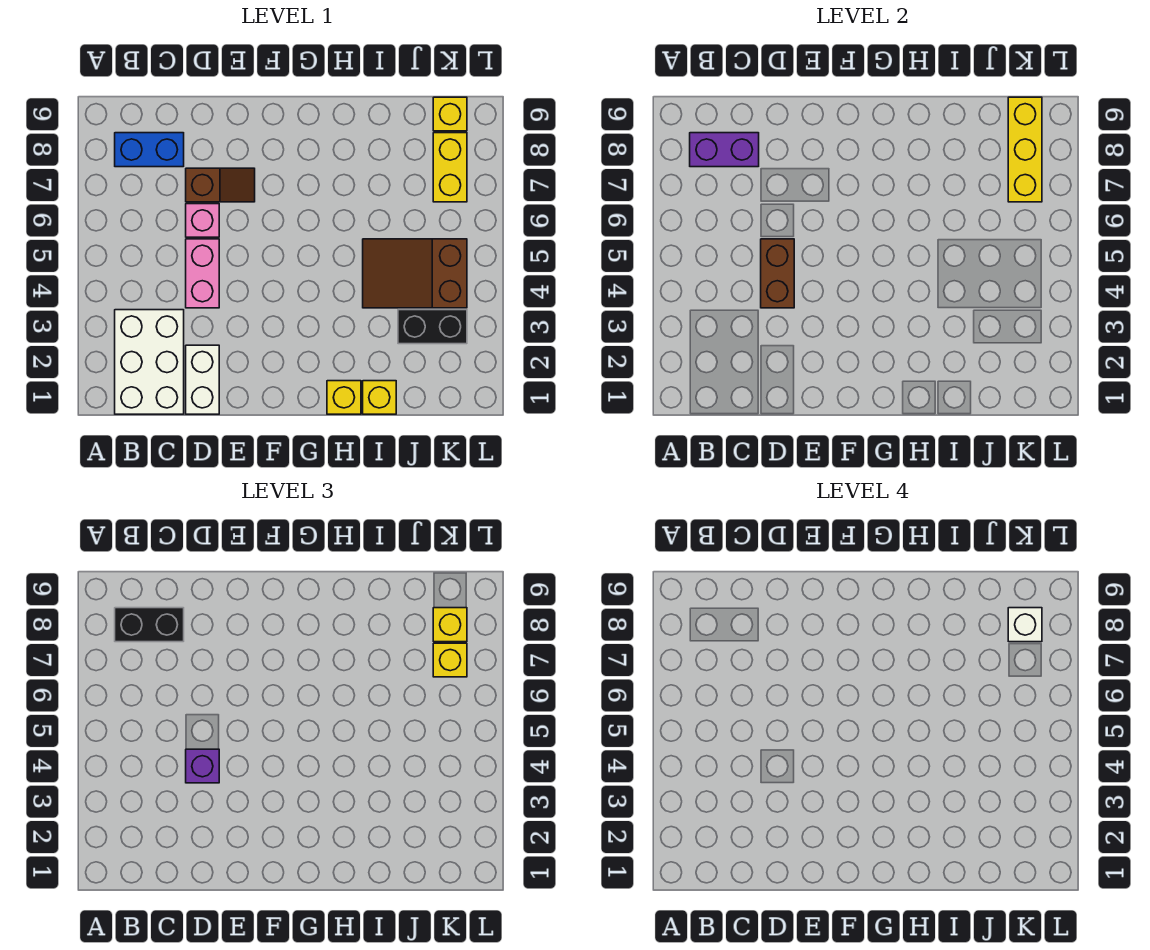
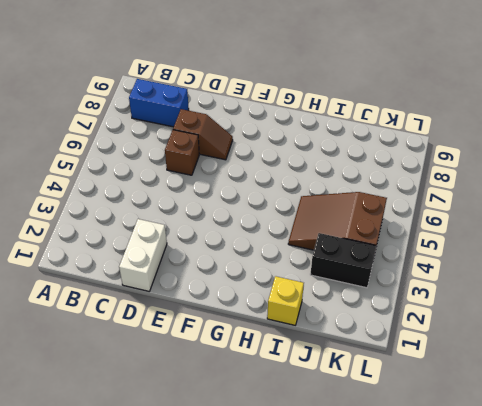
brown brick D6 level 1 -> pink brick D6 level 1
none -> white brick B1:C3 level 1
none -> pink brick D4:D5 level 1
none -> yellow brick H1 level 1

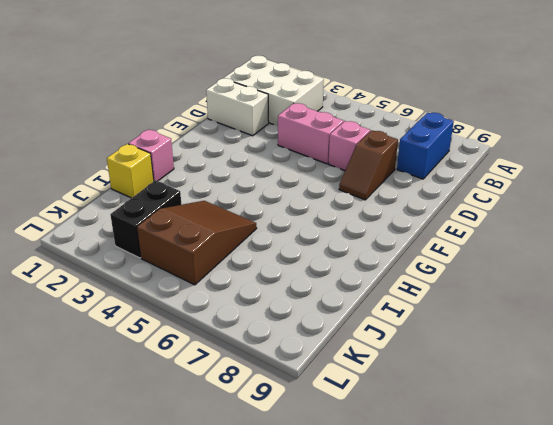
pink brick H1 level 1 -> yellow brick H1 level 1
none -> yellow brick K7:K8 level 1
none -> yellow brick K9 level 1
none -> purple brick B8:C8 level 2

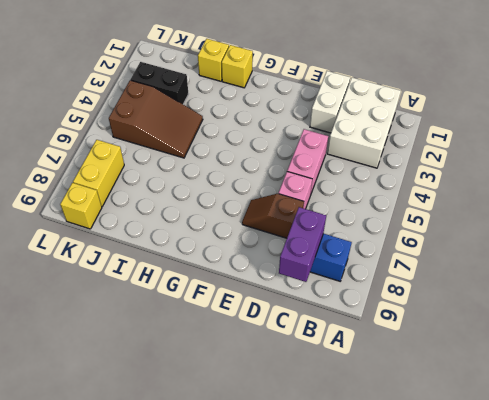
purple brick C8:C9 level 2 -> purple brick B8:C8 level 2
none -> brown brick D4:D5 level 2
none -> yellow brick K7:K9 level 2
none -> black brick B8:C8 level 3

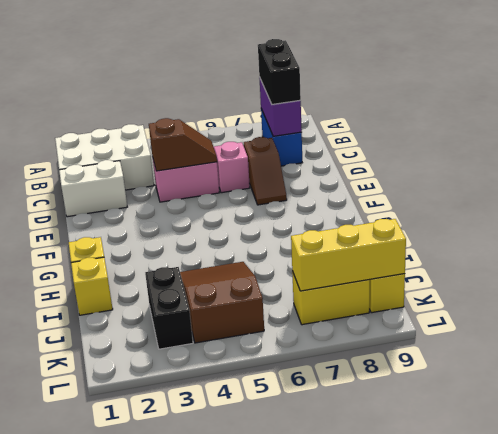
brown slope D4:D5 level 2 top 4 -> brown brick D4:D5 level 2
none -> purple brick D4 level 3
none -> yellow brick K7 level 3
none -> yellow brick K8 level 3

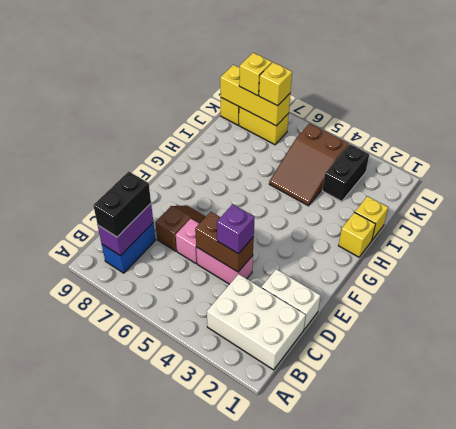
none -> white brick K8 level 4

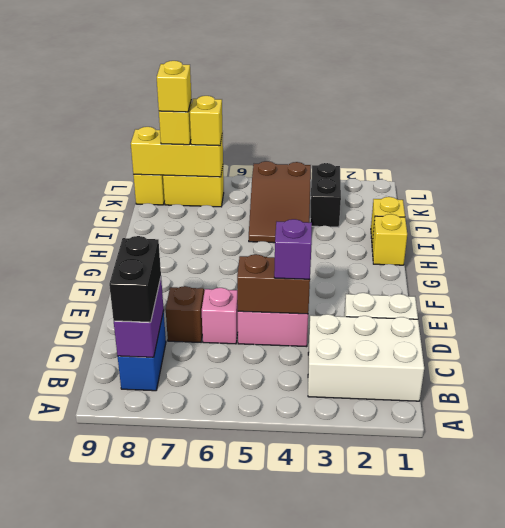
yellow brick K8 level 4 -> white brick K8 level 4

